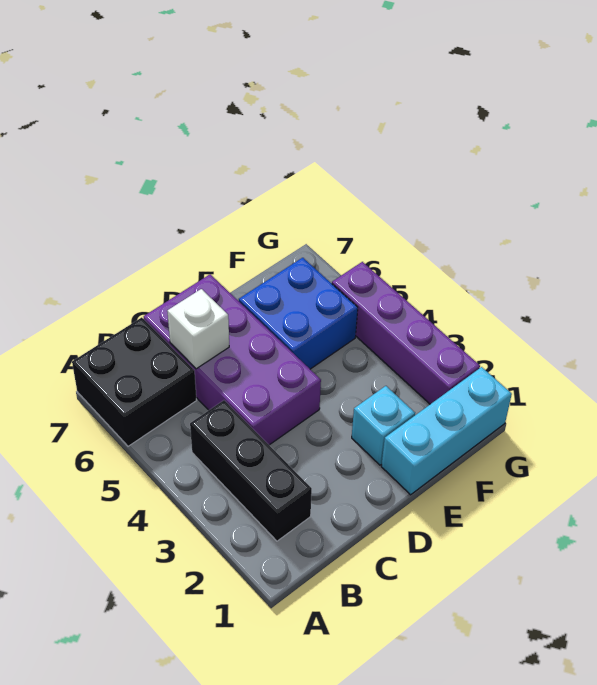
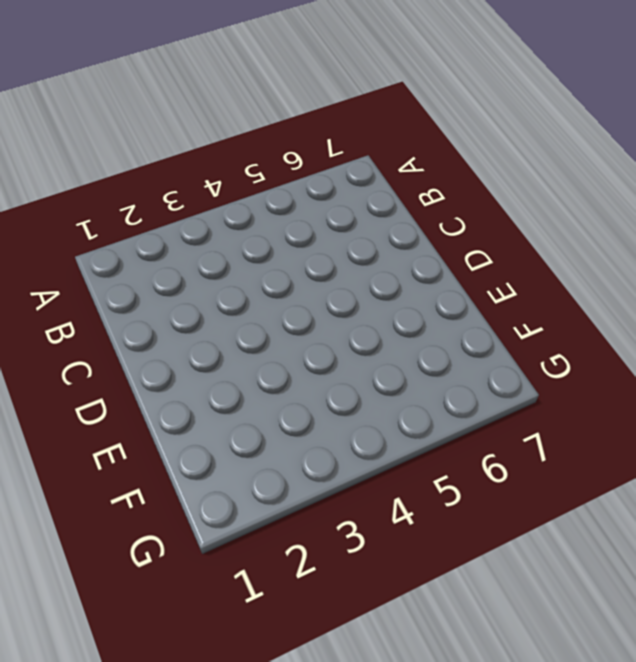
none -> black brick A6:B7 level 1
none -> black brick B2:B4 level 1

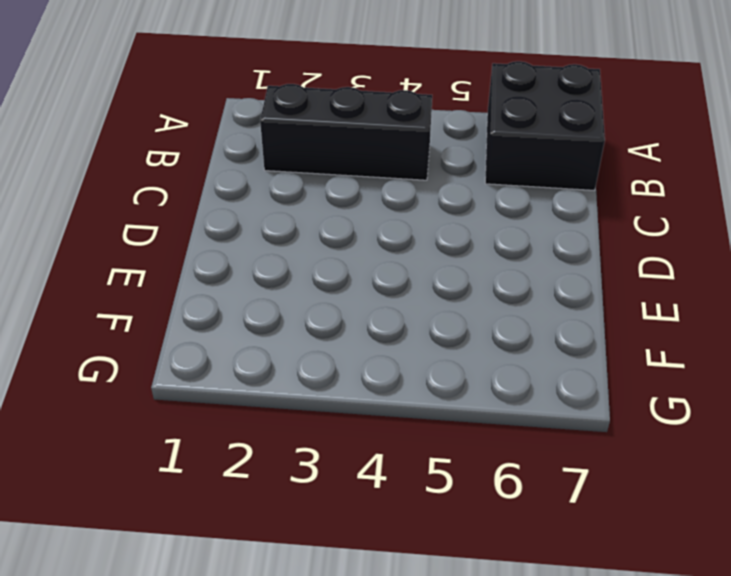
none -> purple brick C4:D7 level 1
none -> cyan brick E1:G1 level 1

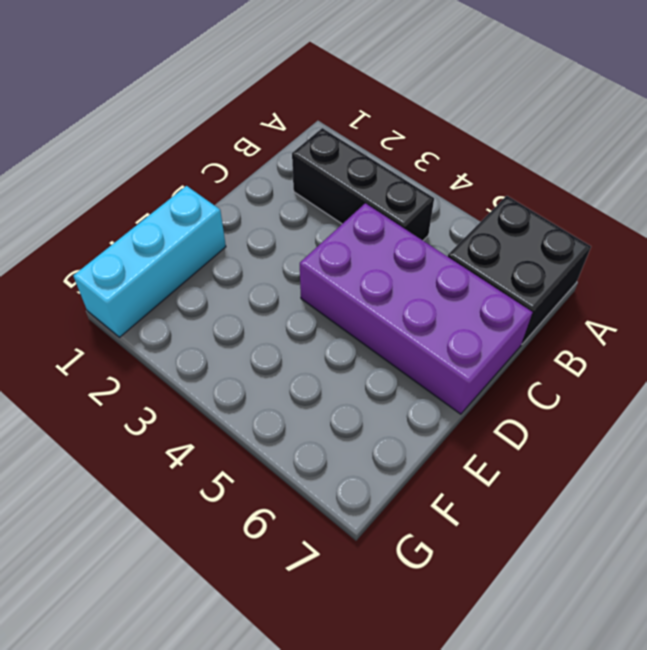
none -> cyan brick E2 level 1
none -> blue brick E5:F6 level 1

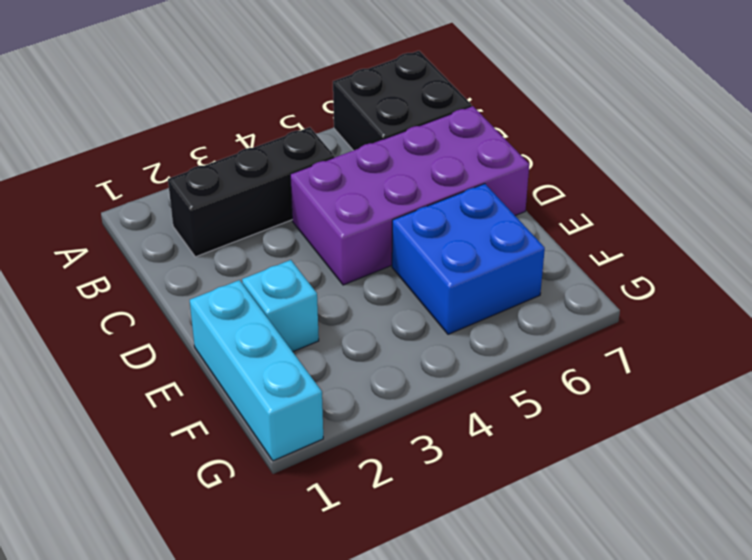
none -> purple brick G2:G5 level 1
none -> white brick C6 level 2

